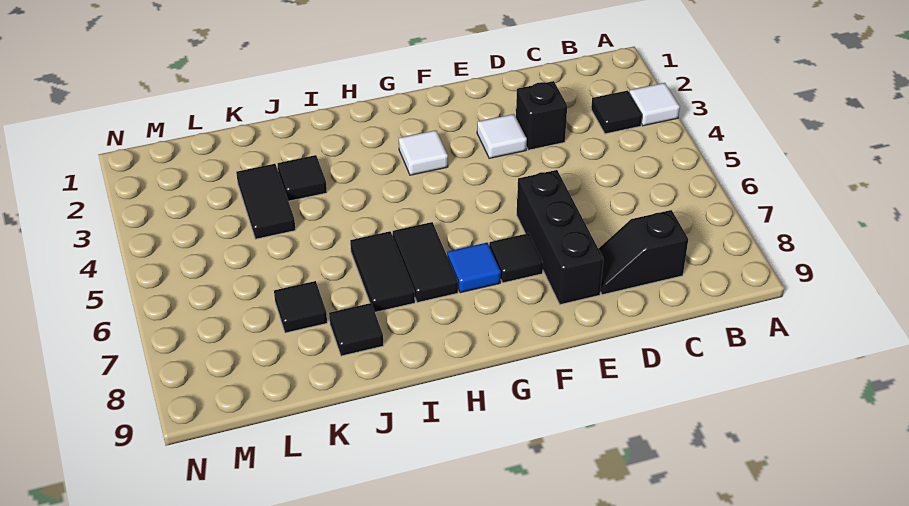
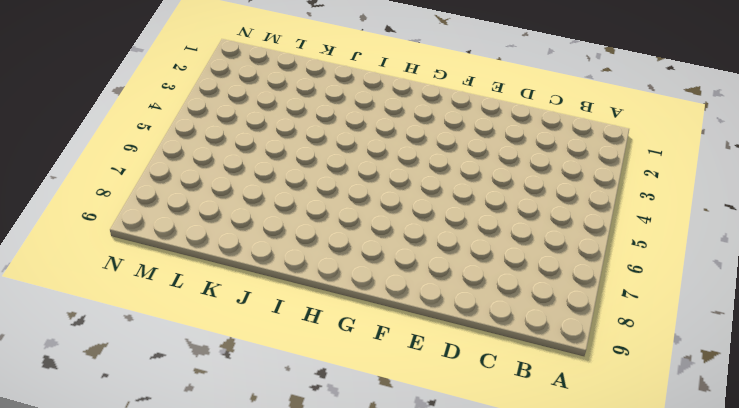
none -> white tile A3 level 1
none -> black tile B3 level 1
none -> black slope C8:D8 level 1 top C

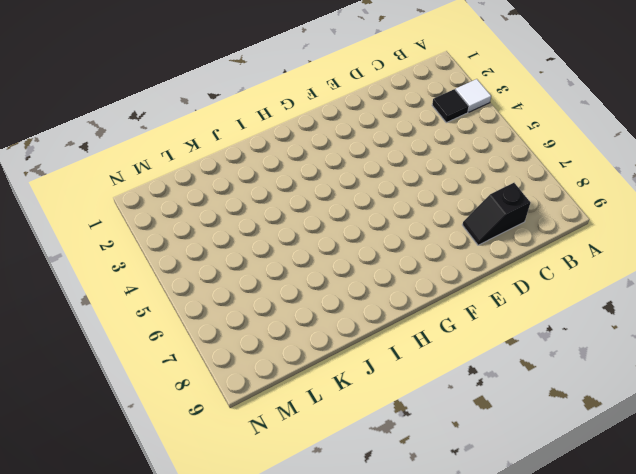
none -> black brick D3 level 1
none -> white tile E3 level 1
none -> black brick E6:E8 level 1

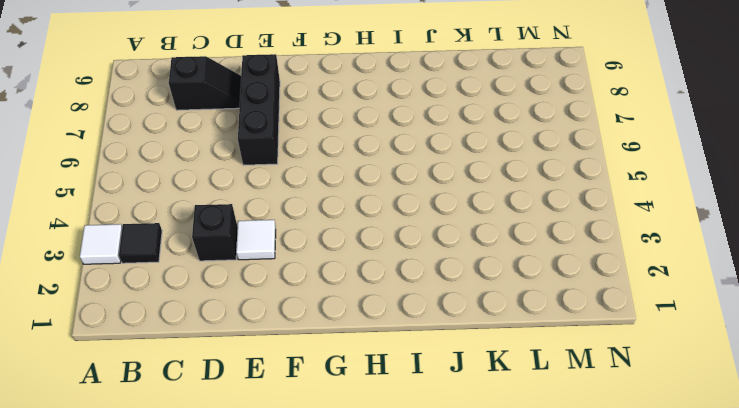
none -> black tile F7 level 1
none -> white tile G3 level 1
none -> blue tile G7 level 1

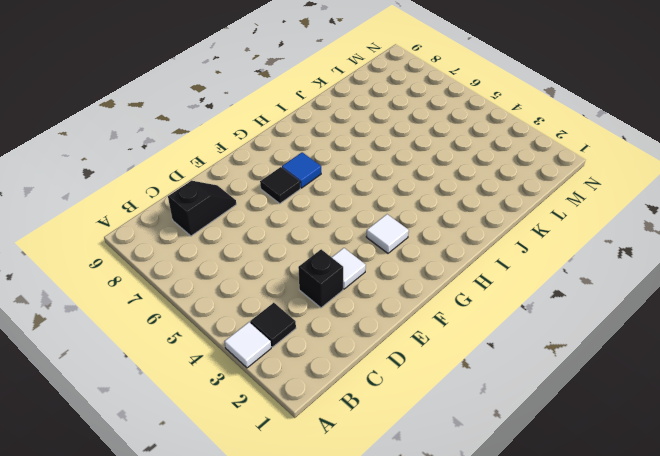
none -> black brick E6:E8 level 1
none -> black tile H6:H7 level 1
none -> black tile I6:I7 level 1

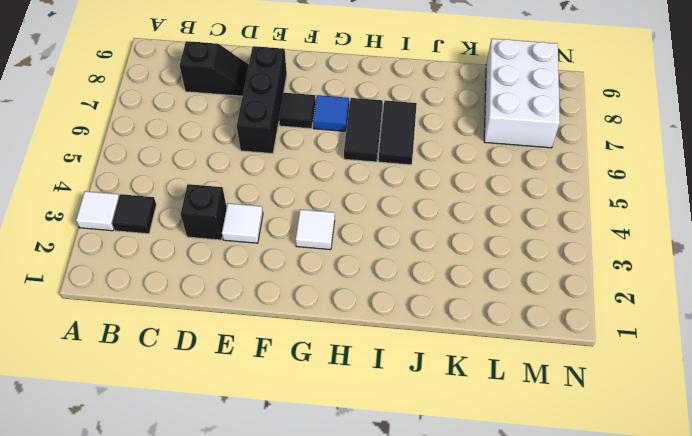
white brick L7:M9 level 1 -> none
none -> black tile J3 level 1
none -> black tile J8 level 1
none -> black tile K3:K4 level 1

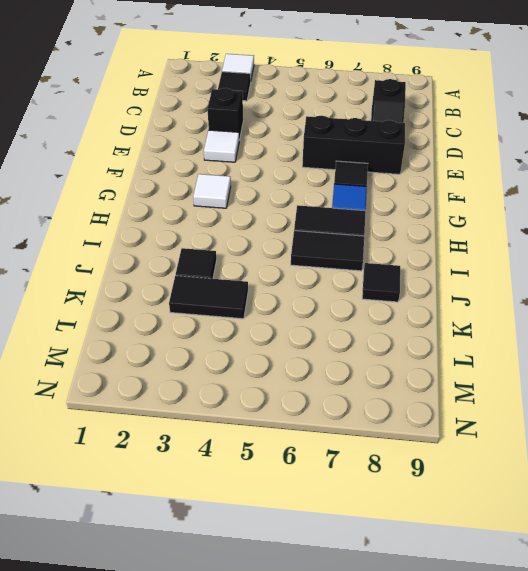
none -> black tile K7 level 1

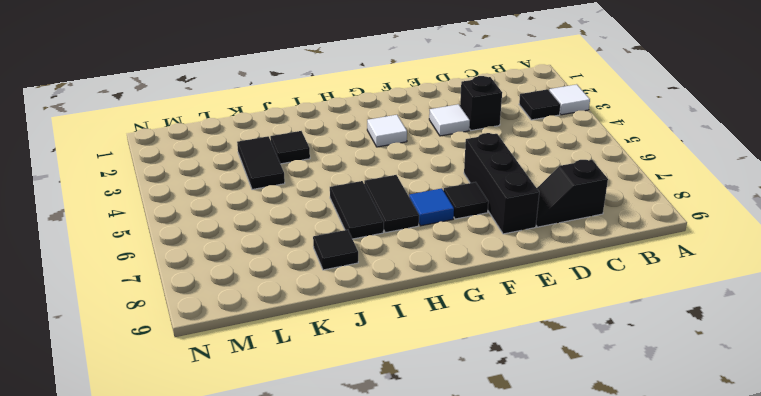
none -> black tile K7 level 1

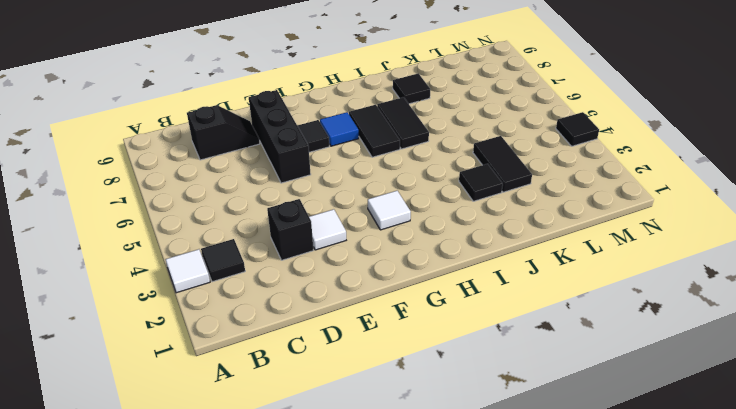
black tile N4 level 1 -> black tile K7 level 1

